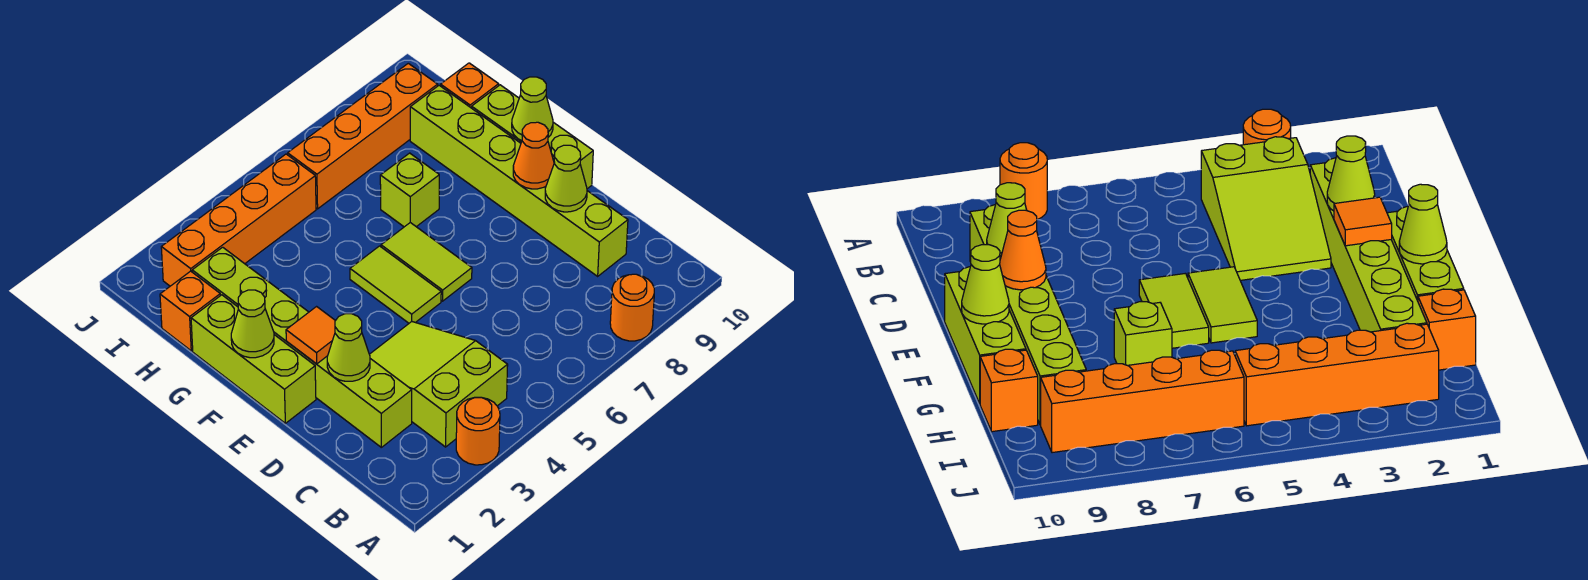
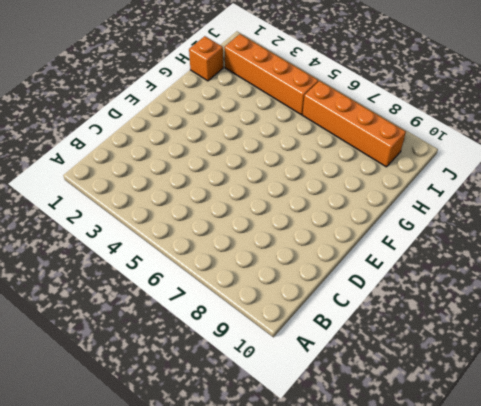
none -> orange round brick A3 level 1
none -> orange round brick A8 level 1
none -> lime slope B3:D4 level 1 top B

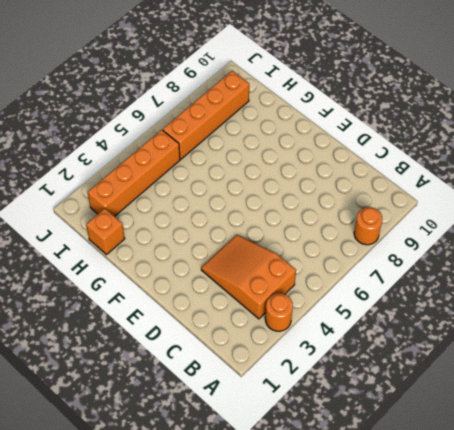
orange slope B3:D4 level 1 top B -> lime slope B3:D4 level 1 top B
none -> lime brick C2:H2 level 1
none -> lime brick C9:H9 level 1
none -> lime brick E1:G1 level 1

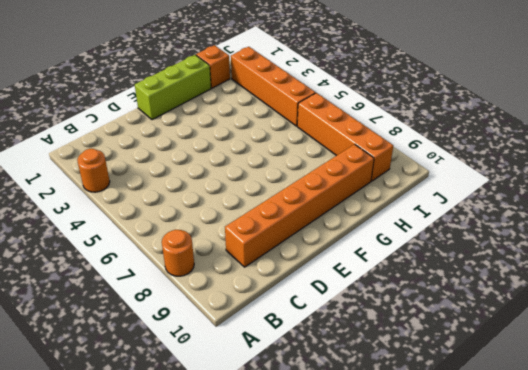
orange brick C9:H9 level 1 -> lime brick C9:H9 level 1
none -> lime slope B3:D4 level 1 top B
none -> lime brick C2:H2 level 1
none -> lime tile E5:F5 level 1

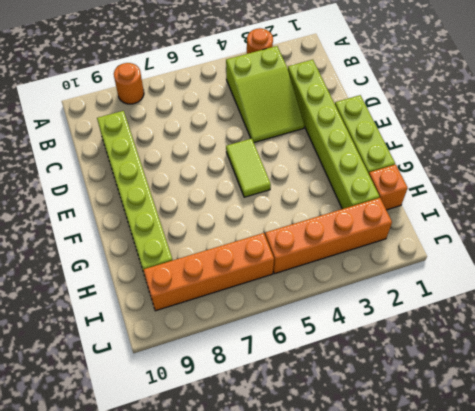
none -> lime tile E6:F6 level 1
none -> lime brick E10:G10 level 1
none -> lime brick G7 level 1

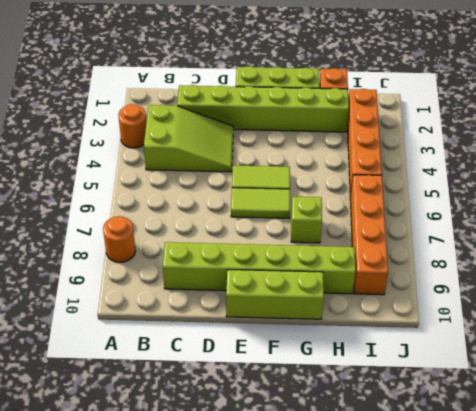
none -> orange brick H10 level 1
none -> lime cone D2 level 2
none -> lime cone D9 level 2

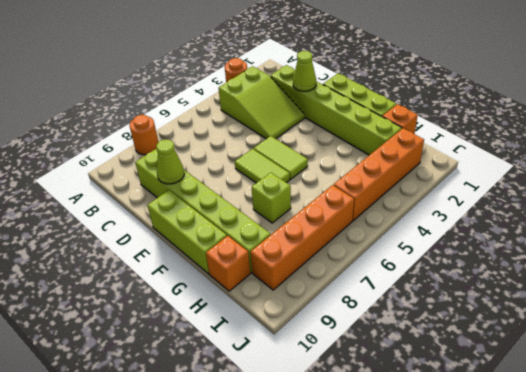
none -> orange tile E2 level 2
none -> orange cone E9 level 2
none -> lime cone F1 level 2

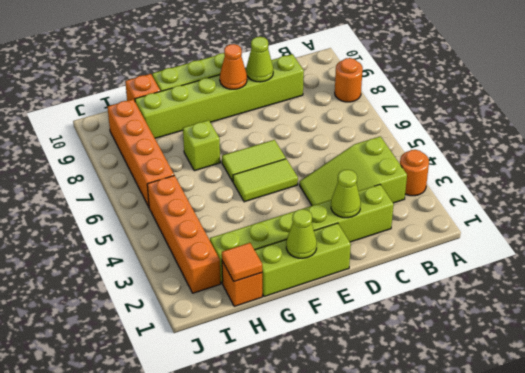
orange tile H1 level 2 -> orange tile E2 level 2
none -> lime cone F10 level 2

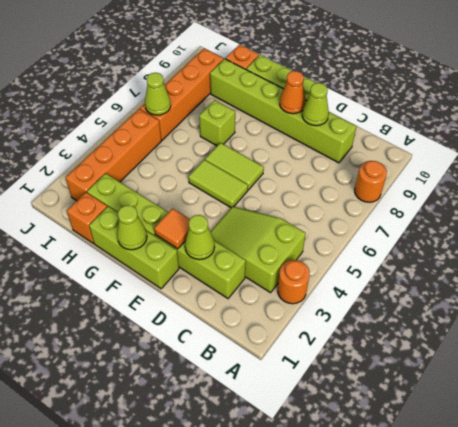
lime cone I6 level 2 -> lime cone F10 level 2

